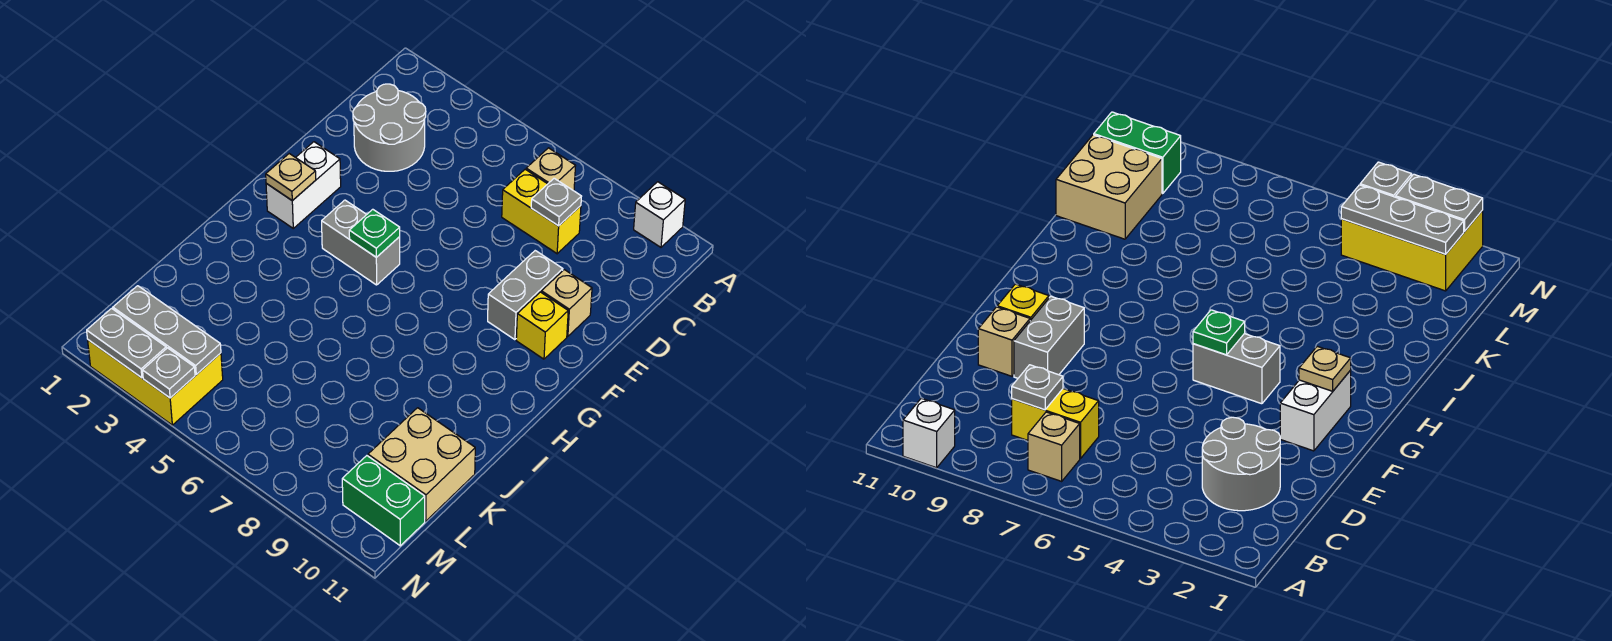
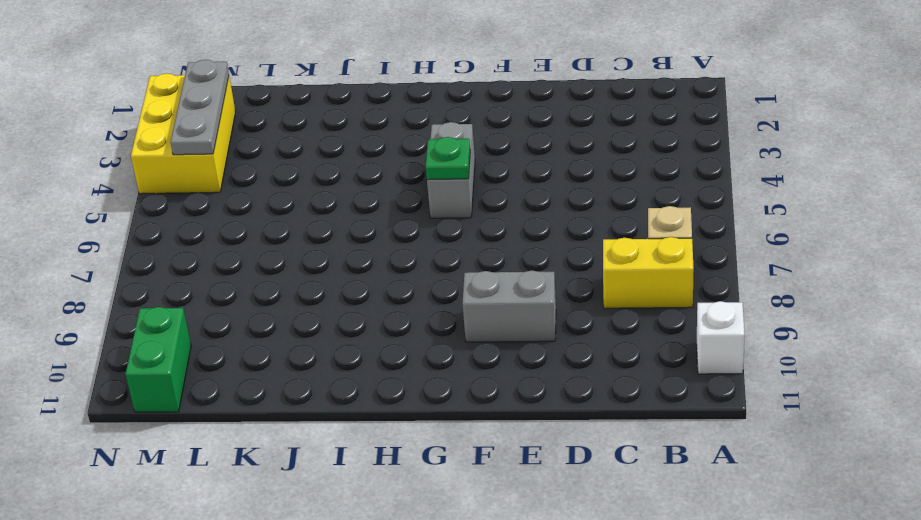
yellow brick B8:C8 level 1 -> yellow brick C7:C8 level 1
none -> grey round brick C2:D3 level 1
none -> tan brick E10 level 1
none -> white brick F2:G2 level 1

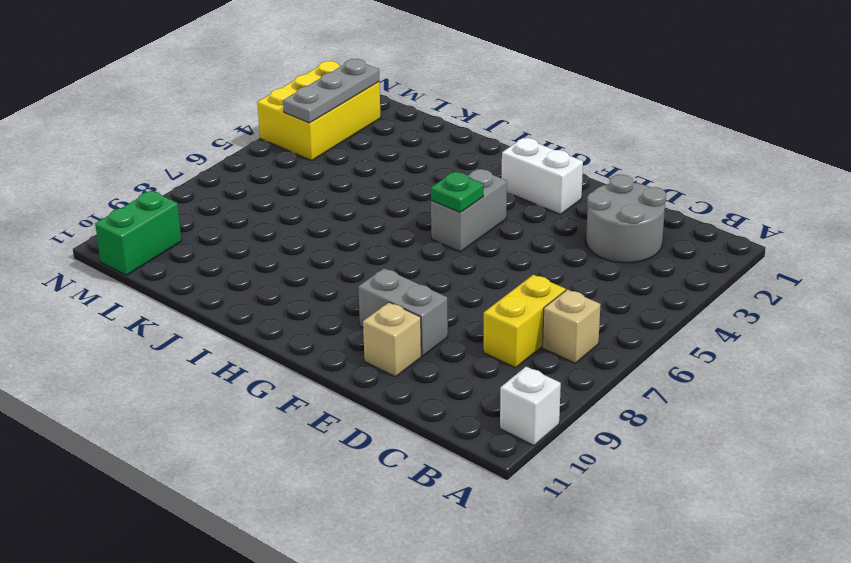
none -> yellow brick F10 level 1
none -> tan brick K10:L11 level 1
none -> grey plate C8 level 2

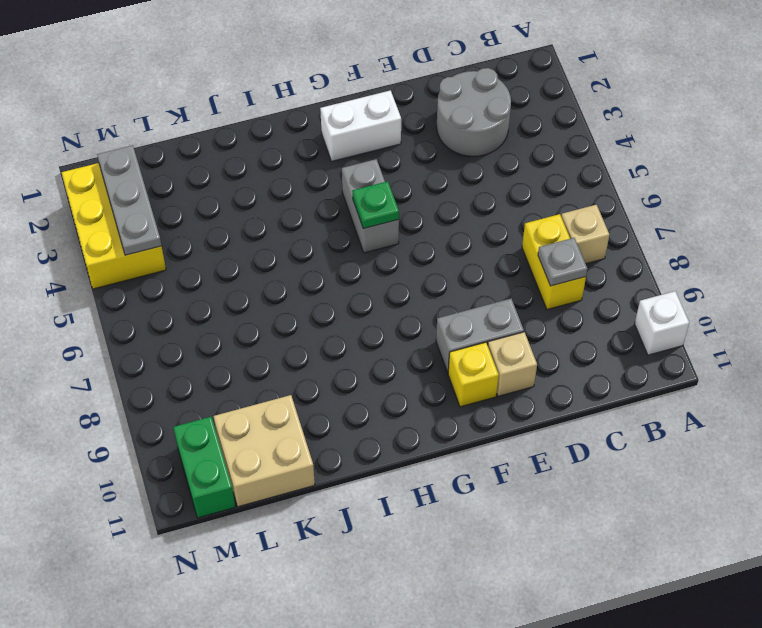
none -> tan plate G2 level 2
none -> grey plate N2:N3 level 2
none -> grey plate N4 level 2

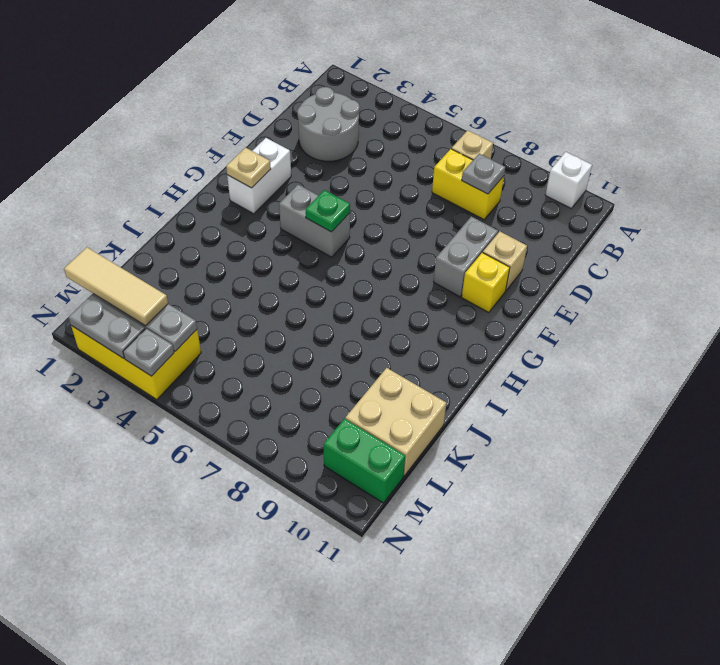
tan tile M1:M3 level 3 -> none

